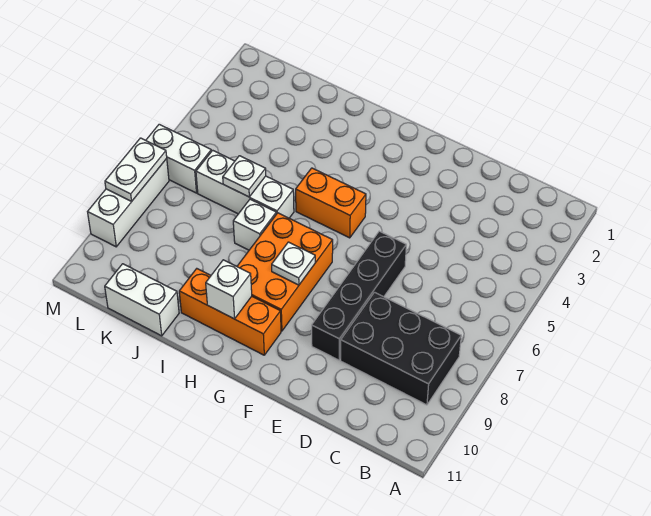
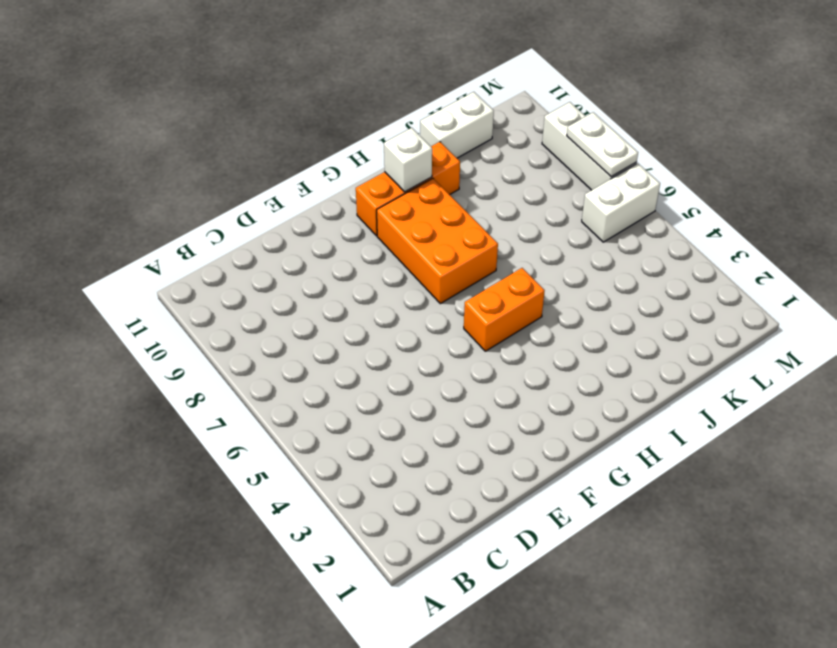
none -> black brick B8:D9 level 1
none -> black brick E6:E9 level 1
none -> white brick I6:K6 level 1

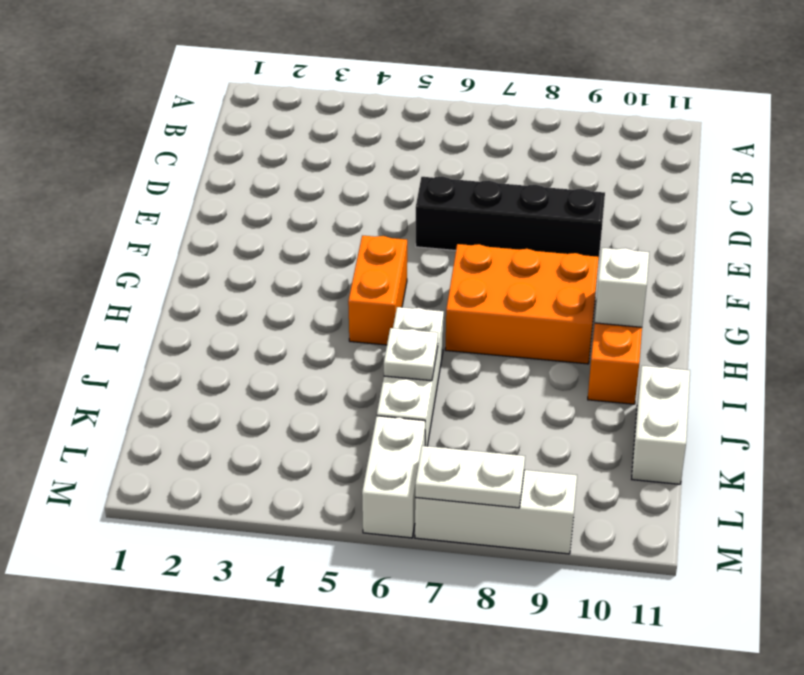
none -> black brick B8:D9 level 1
none -> white brick I7 level 1
none -> white plate G8 level 2

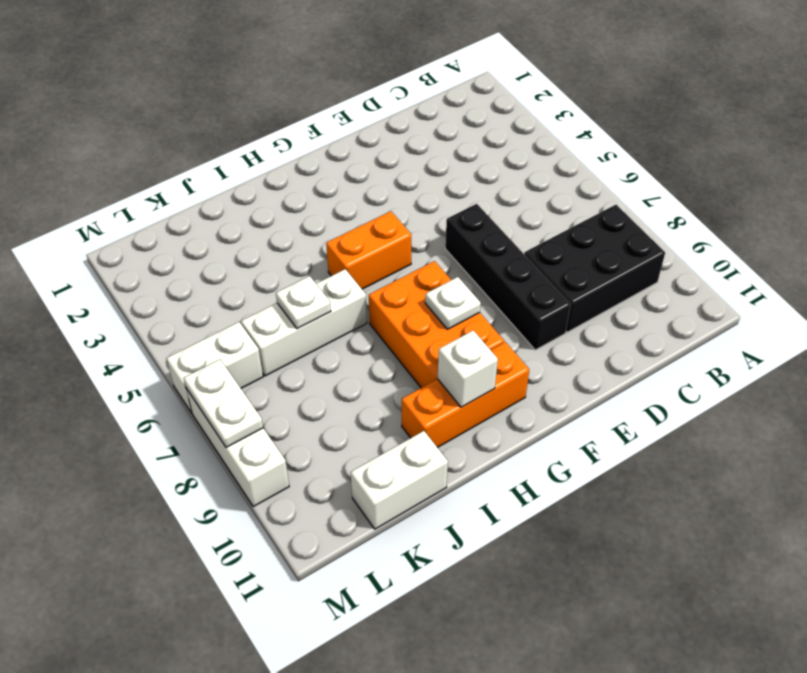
none -> white brick I7 level 1

